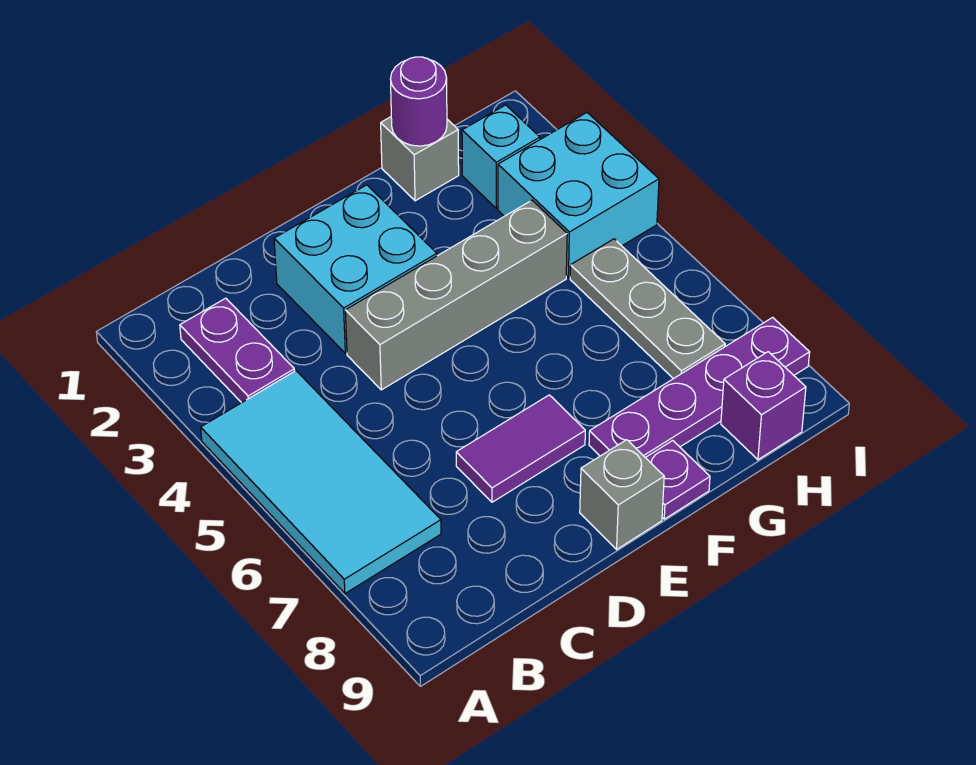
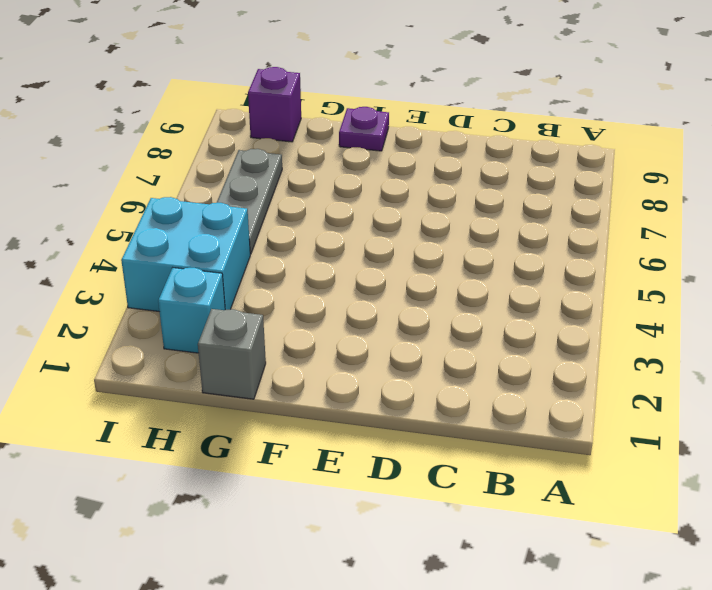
none -> cyan tile A4:B7 level 1
none -> purple plate B2:B3 level 1
none -> cyan brick D2:E3 level 1

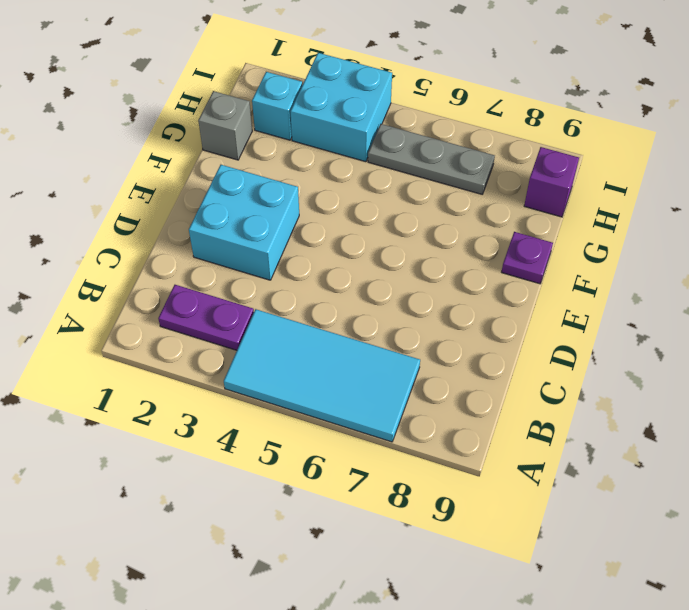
none -> grey brick D4:G4 level 1
none -> purple tile D7:E7 level 1
none -> grey brick E9 level 1

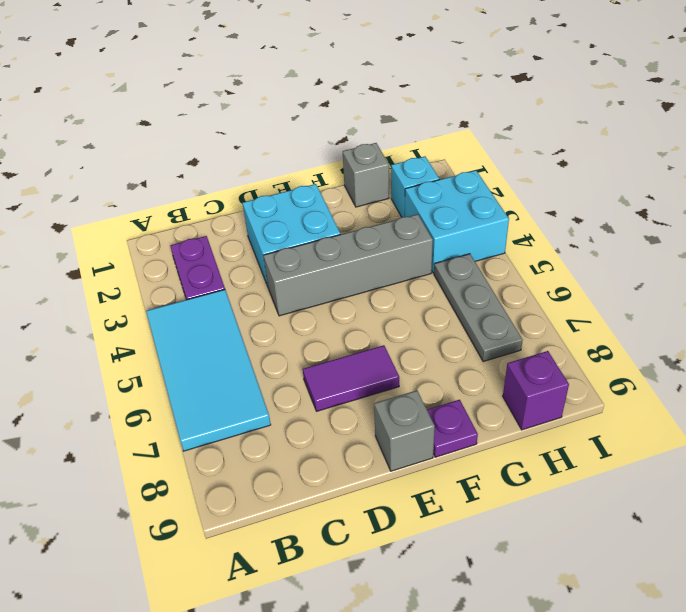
none -> purple plate F8:I8 level 1
none -> purple round brick G1 level 2

